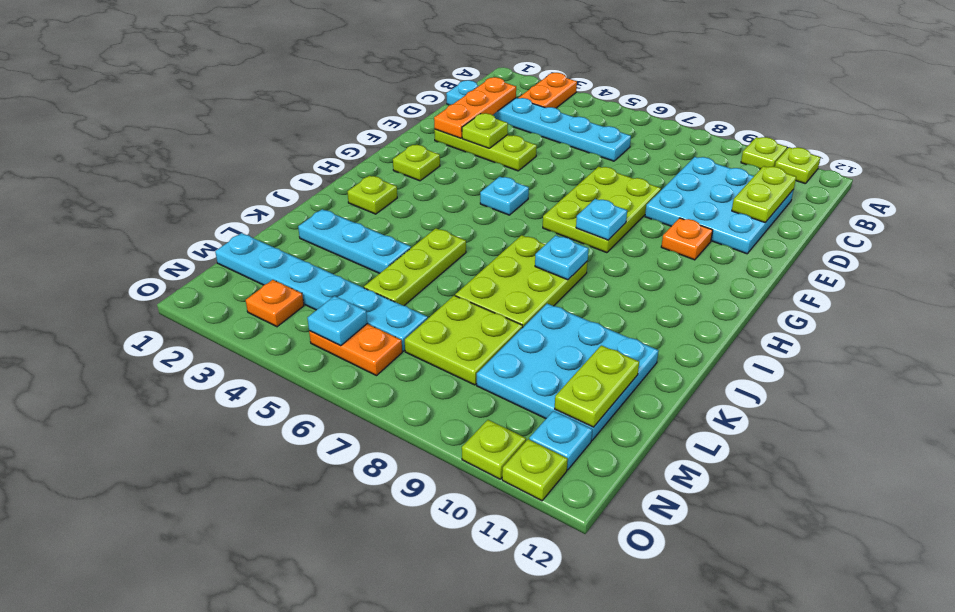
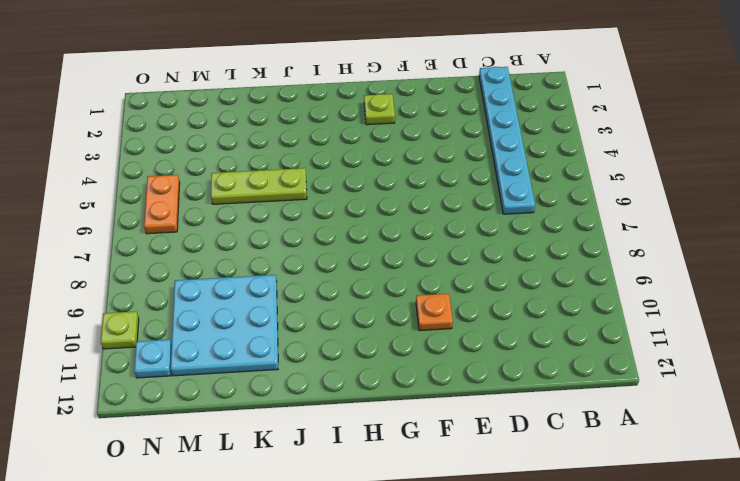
none -> orange plate A3:B3 level 1
none -> lime plate A10 level 1
none -> lime plate A11 level 1

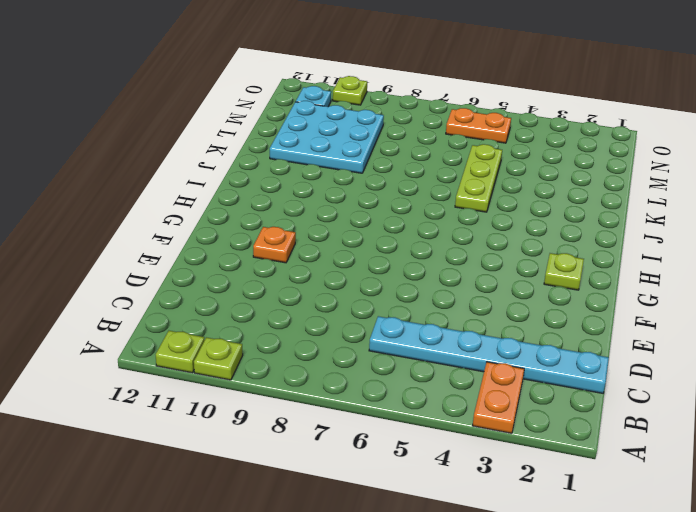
none -> cyan plate C9:E11 level 1
none -> lime plate E2:E4 level 1
none -> lime plate E7:G8 level 1

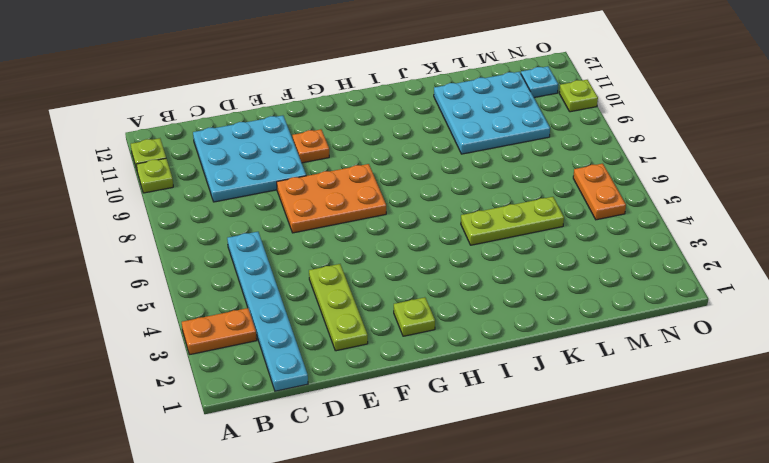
orange plate E7:G8 level 1 -> lime plate E7:G8 level 1
none -> cyan plate G5 level 1
none -> lime plate I2 level 1
none -> lime plate I7:K8 level 1

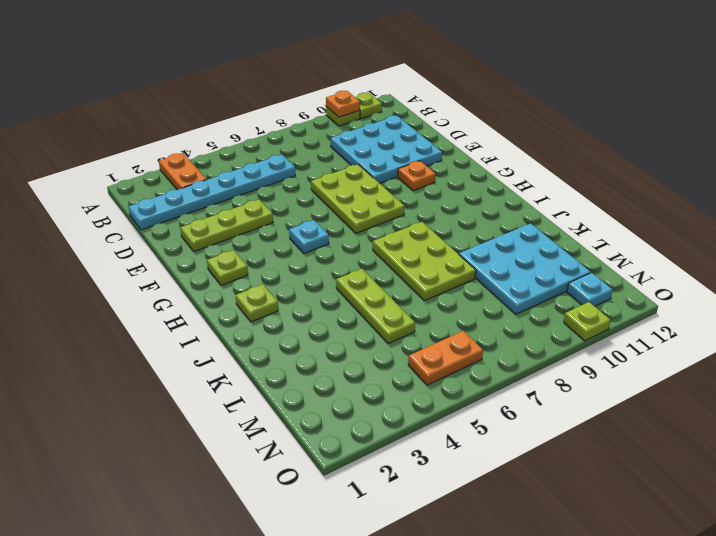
orange plate A10 level 2 -> orange plate N3 level 1
none -> cyan plate K2:K4 level 1
none -> lime plate L7:M8 level 1
none -> cyan plate M1:M6 level 1

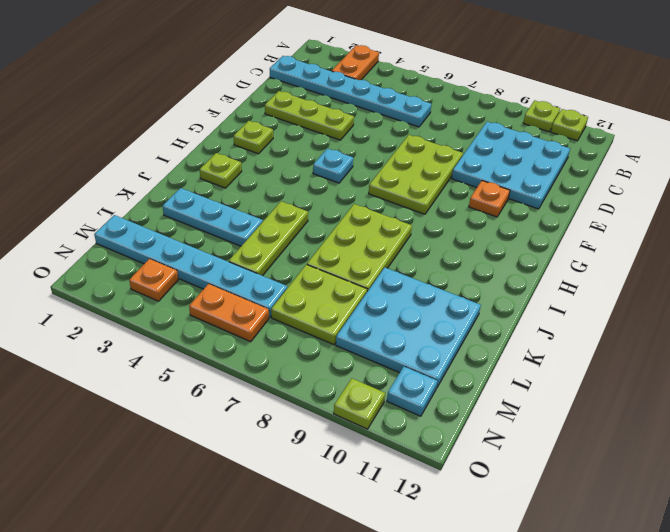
none -> lime plate O11 level 1
none -> orange plate C2:E2 level 2
none -> lime plate C11:D11 level 2

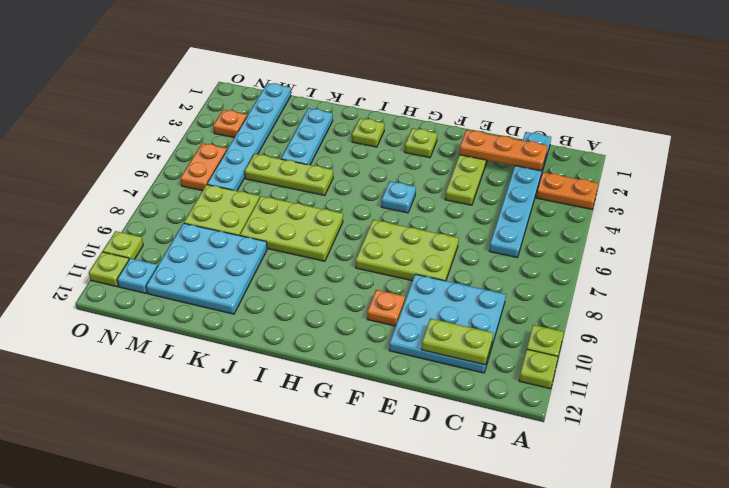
none -> lime plate E3 level 2
none -> cyan plate G8 level 2
none -> cyan plate I8 level 2

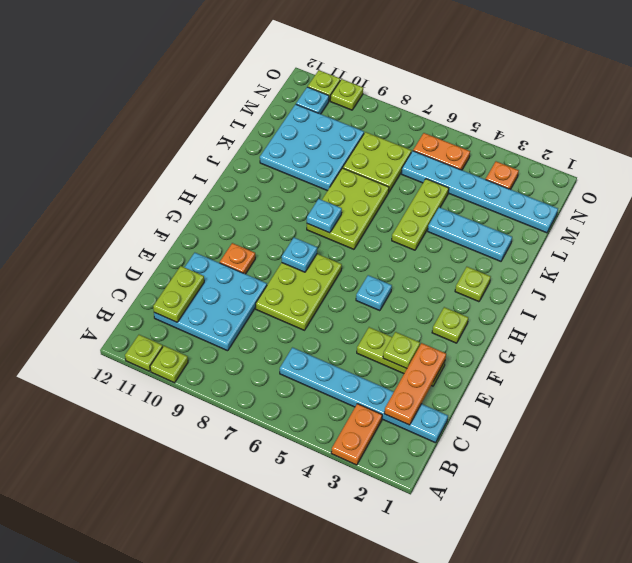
none -> lime plate L11:M11 level 2
none -> cyan plate N5 level 2

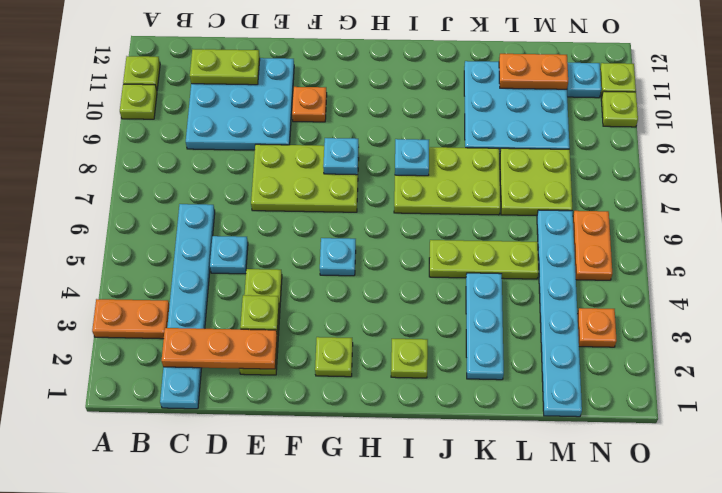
cyan plate D5 level 1 -> cyan plate N5 level 2
orange plate L11:M11 level 2 -> lime plate L11:M11 level 2

